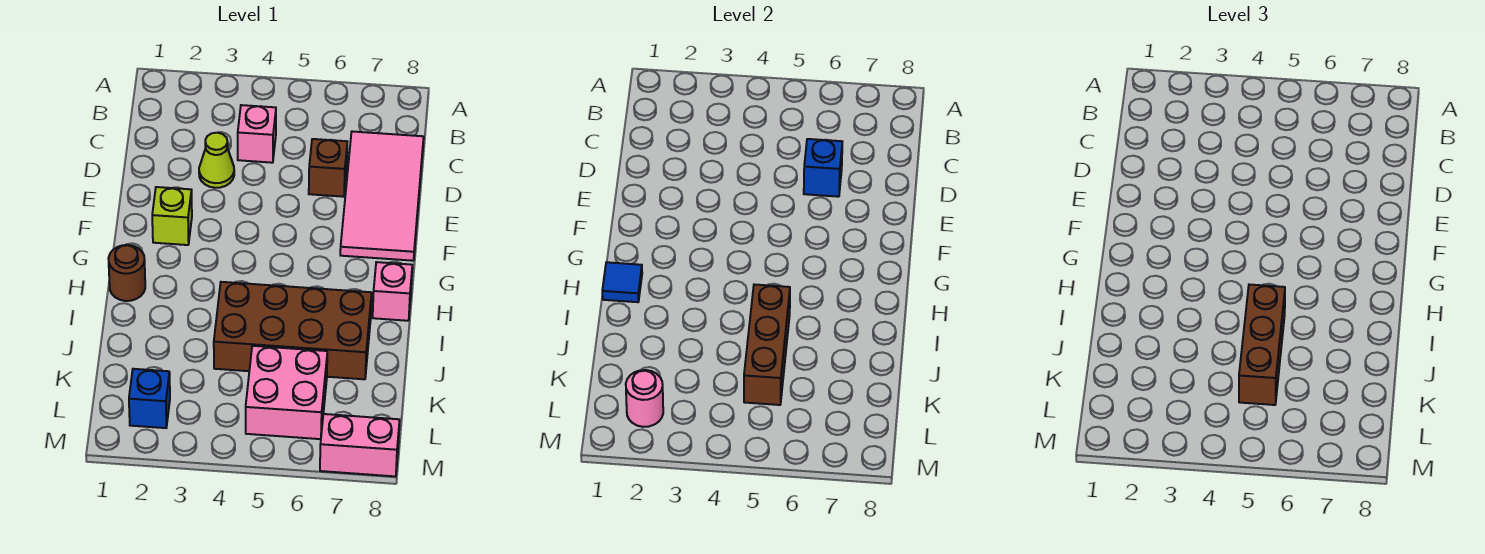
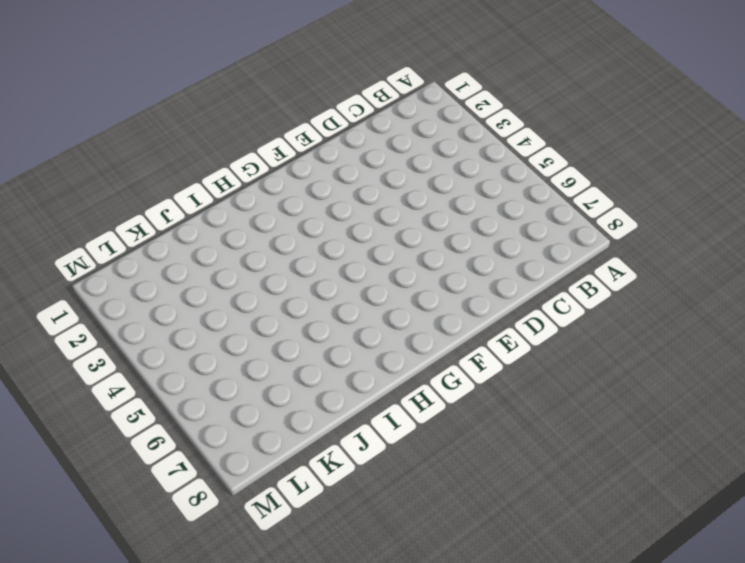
none -> pink brick C4 level 1
none -> pink tile C7:F8 level 1
none -> lime cone D3 level 1

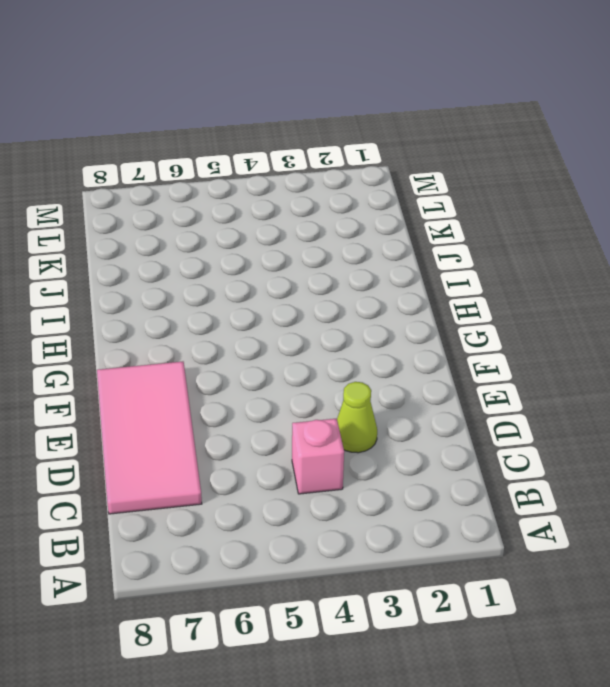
none -> brown brick D6 level 1
none -> lime brick F2 level 1
none -> brown round brick H1 level 1

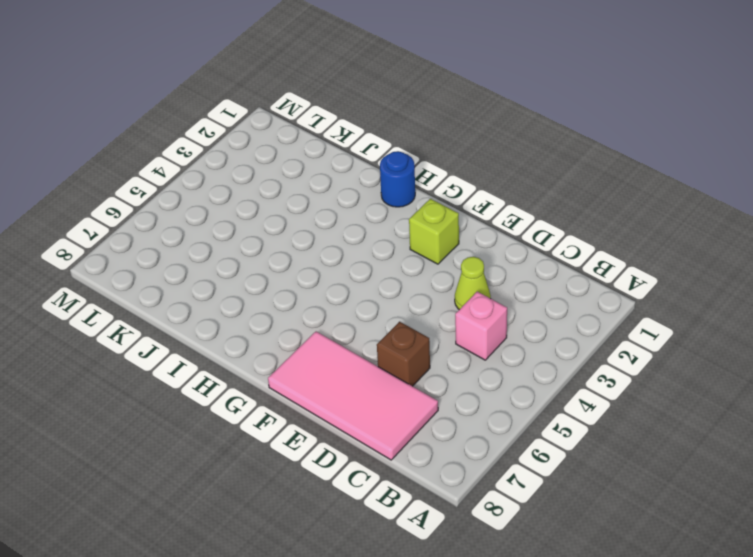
blue round brick H1 level 1 -> brown round brick H1 level 1
none -> pink brick H8 level 1
none -> brown brick I4:J7 level 1
none -> pink brick K5:L6 level 1

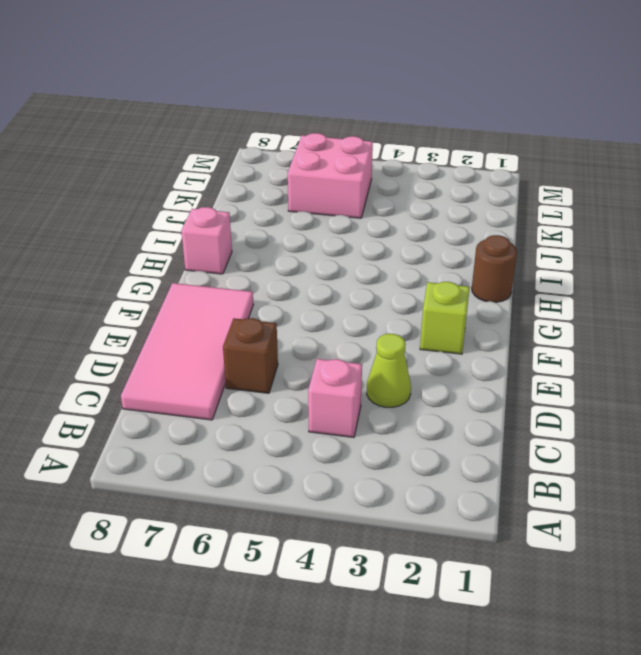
none -> brown brick I4:J7 level 1
none -> blue brick L2 level 1
none -> pink brick M7:M8 level 1

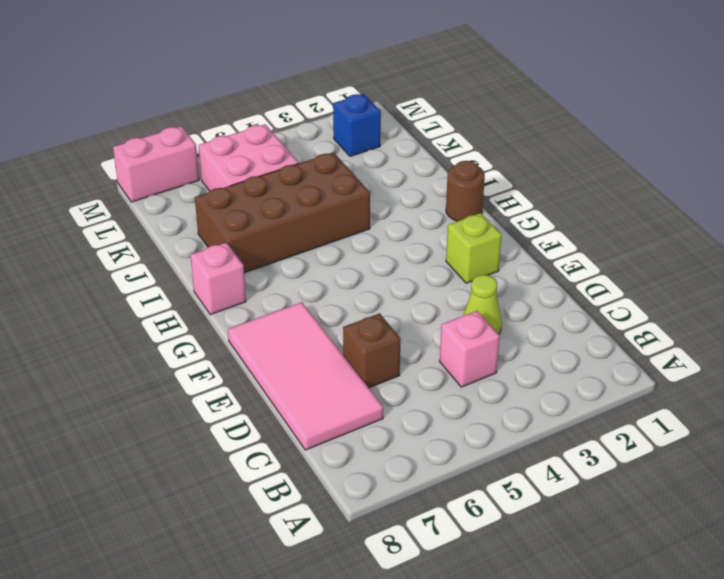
none -> blue brick D6 level 2
none -> blue tile H1 level 2
none -> brown brick I5:K5 level 2

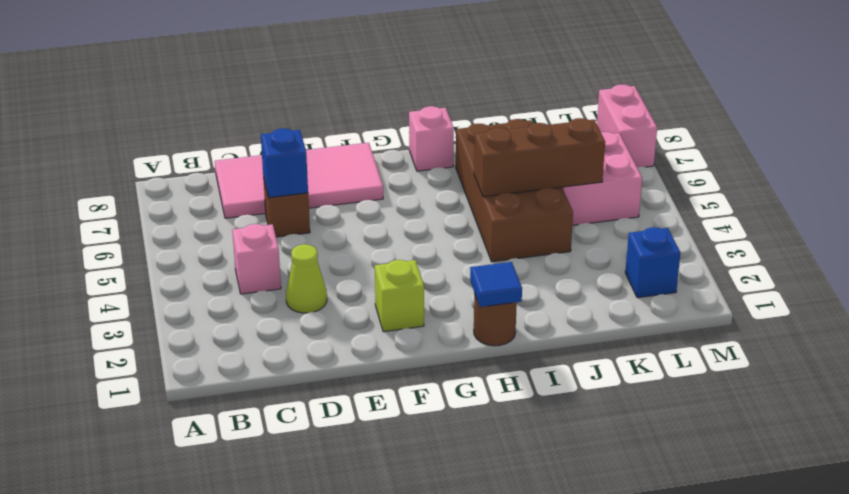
none -> pink round brick L2 level 2
none -> brown brick I5:K5 level 3

